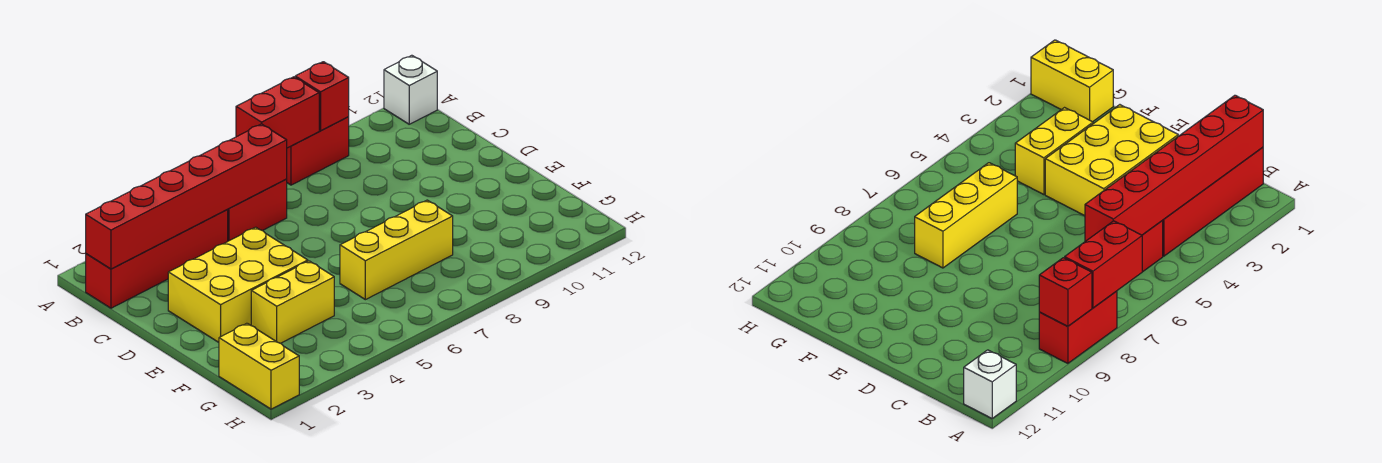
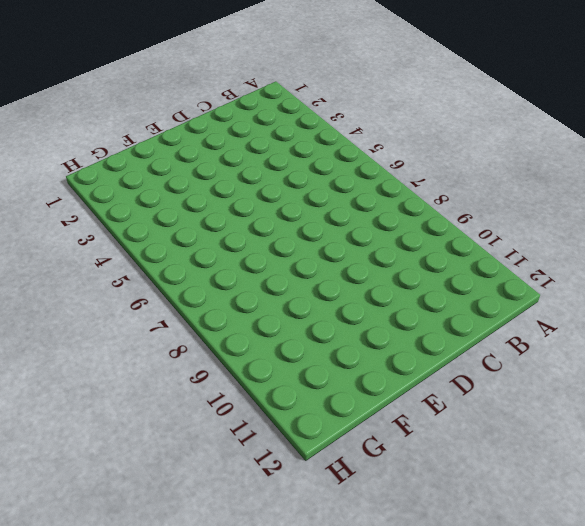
none -> red brick A8:A9 level 1
none -> white brick A12 level 1

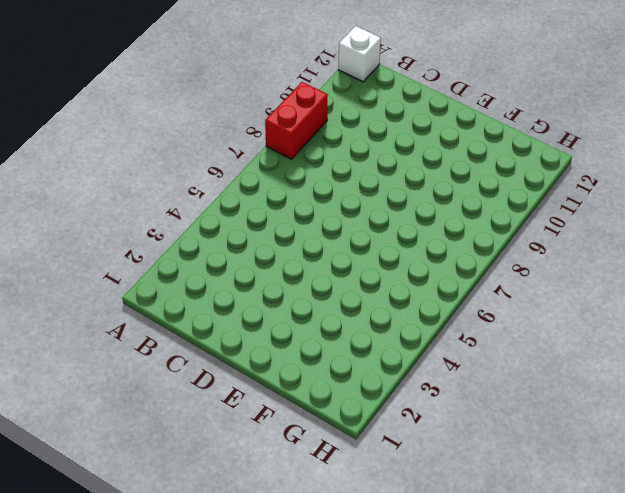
none -> red brick B1:B4 level 1
none -> red brick B5:B6 level 1

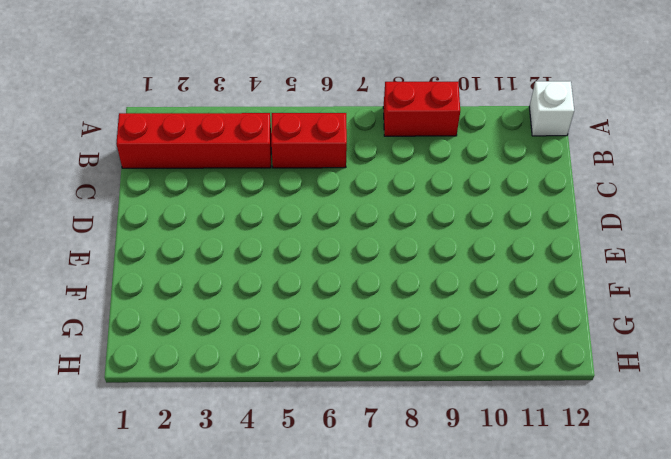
none -> yellow brick D2:E4 level 1
none -> yellow brick F3:F4 level 1

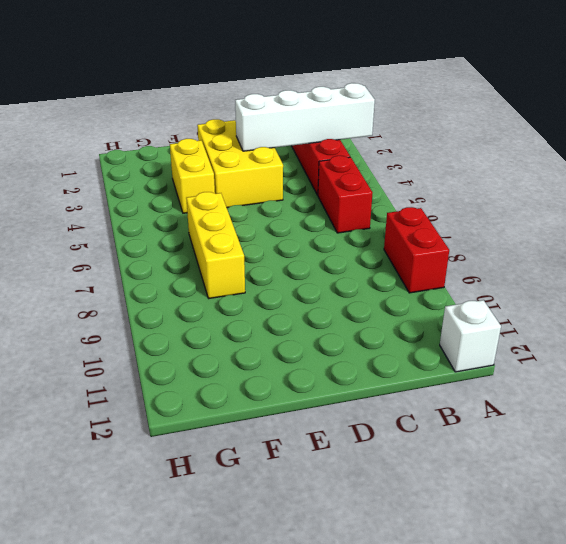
white brick A3:D3 level 2 -> red brick B1:B6 level 2
none -> yellow brick G1:H1 level 1
none -> red brick A7:A8 level 2

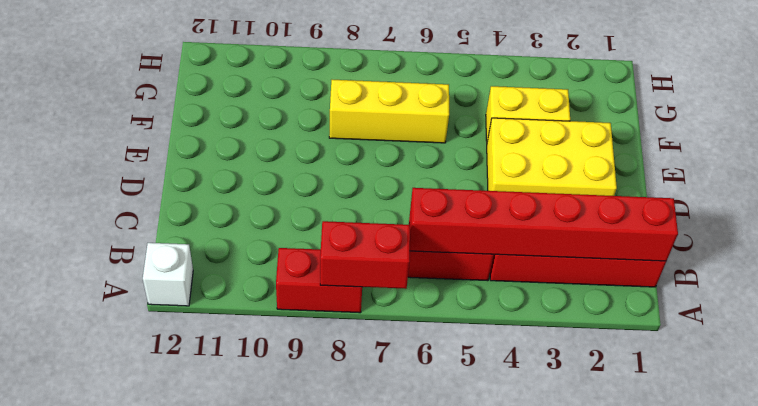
none -> yellow brick G1:H1 level 1
none -> red brick A9 level 2

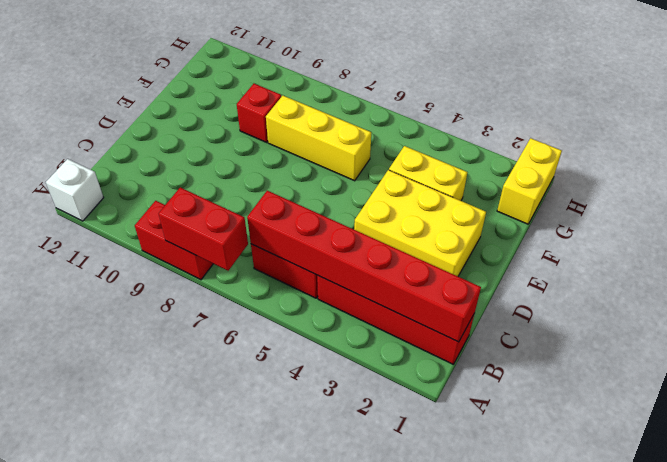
red brick F9 level 1 -> red brick A9 level 2

